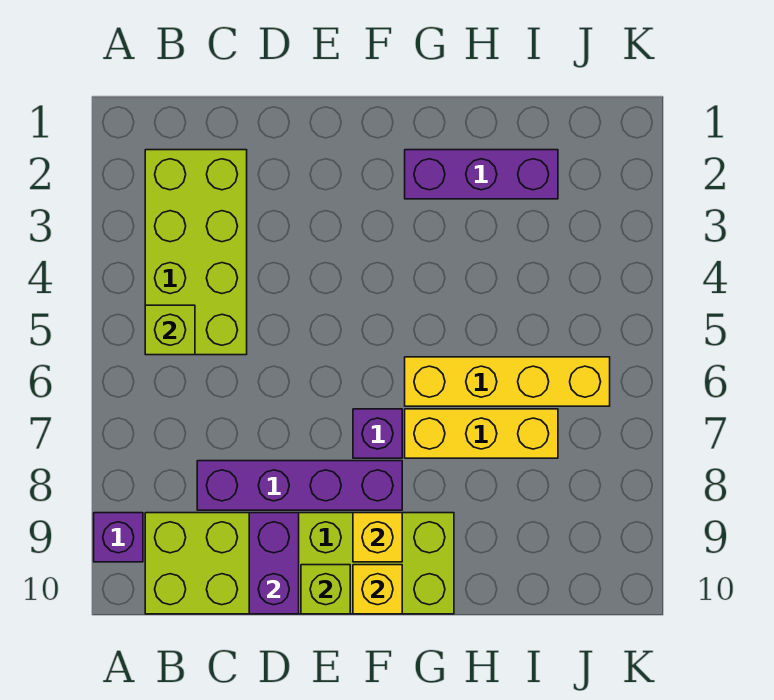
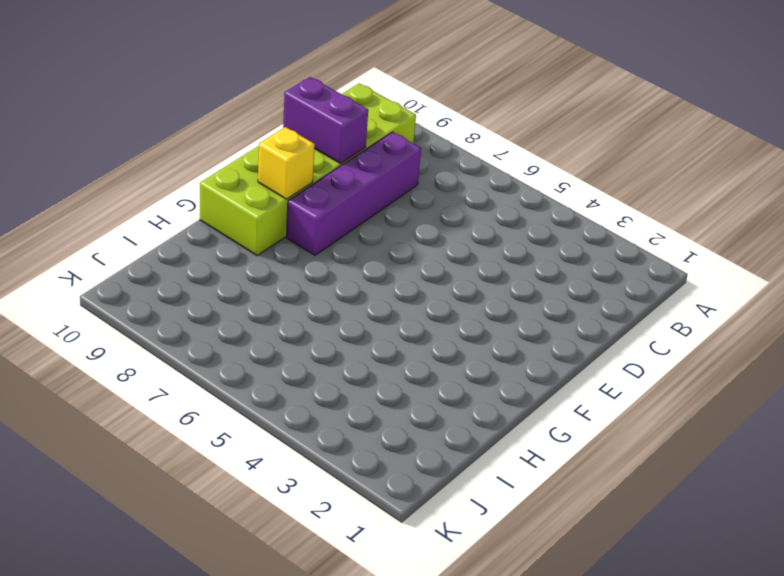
none -> purple brick A9 level 1
none -> lime brick B2:C5 level 1
none -> purple brick F7 level 1

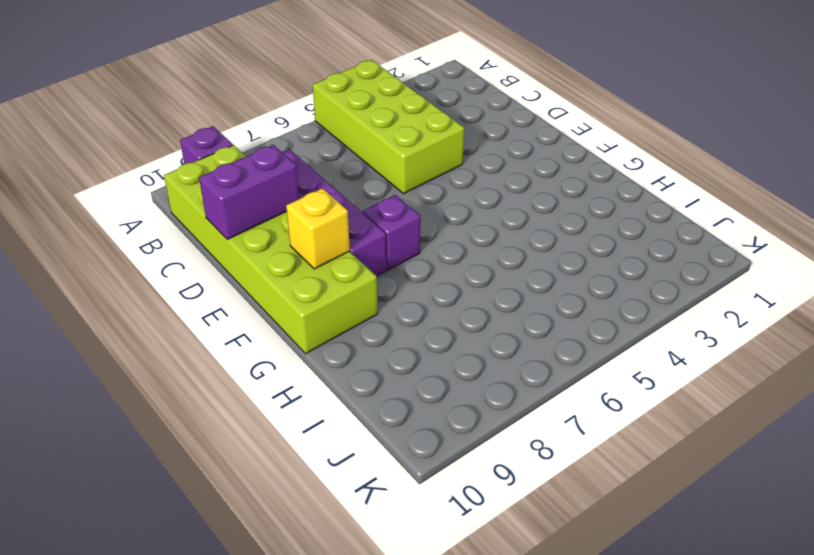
lime brick A4:D5 level 1 -> lime brick B2:C5 level 1
none -> purple brick G2:I2 level 1
none -> yellow brick G6:J6 level 1
none -> yellow brick G7:I7 level 1

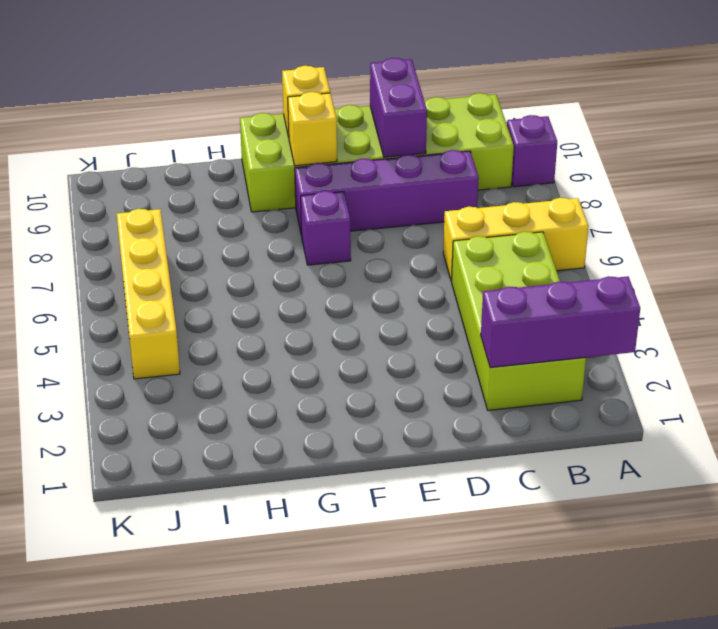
purple brick A2:C2 level 2 -> purple brick G2:I2 level 1
yellow brick A6:C6 level 1 -> yellow brick G7:I7 level 1
yellow brick J4:J7 level 1 -> yellow brick G6:J6 level 1
none -> lime brick B5 level 2
none -> lime brick E10 level 2

